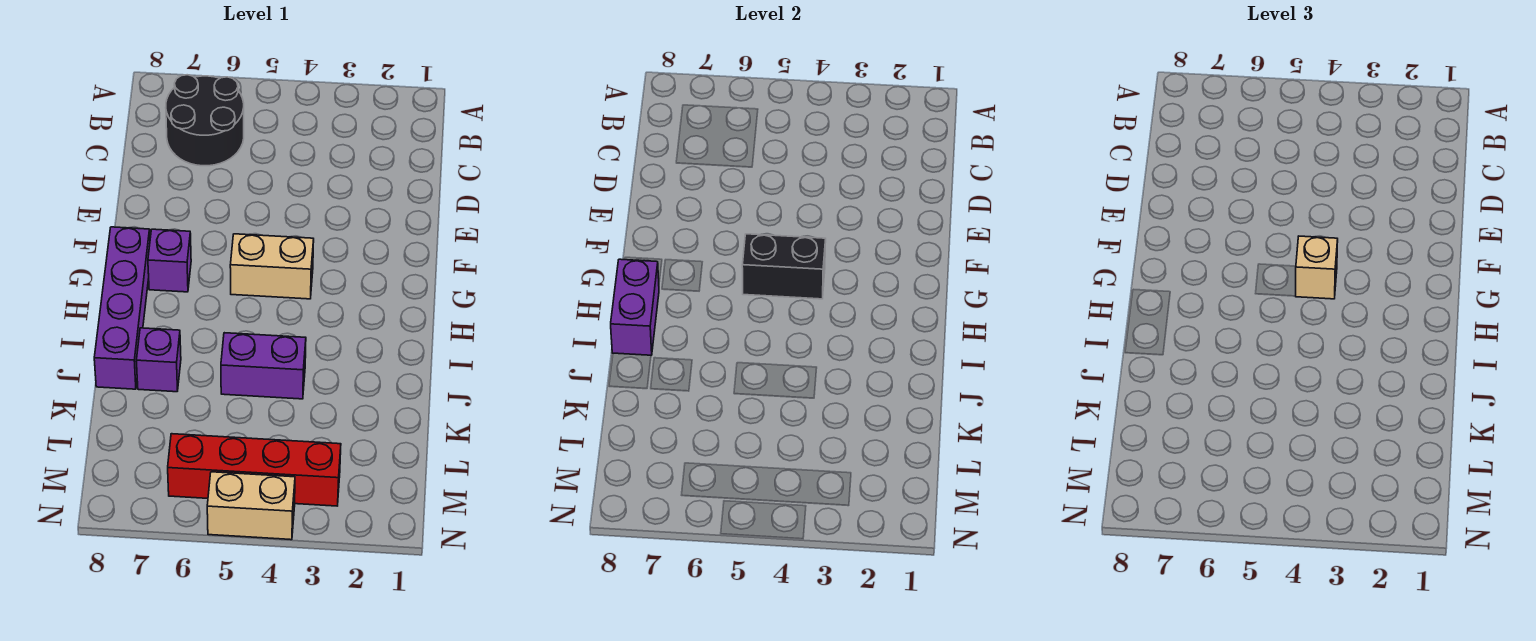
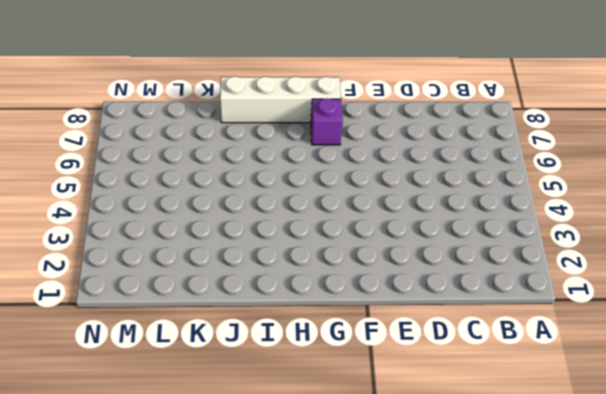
white brick G8:J8 level 1 -> purple brick G8:J8 level 1
none -> black round brick B6:C7 level 1
none -> tan brick G4:G5 level 1

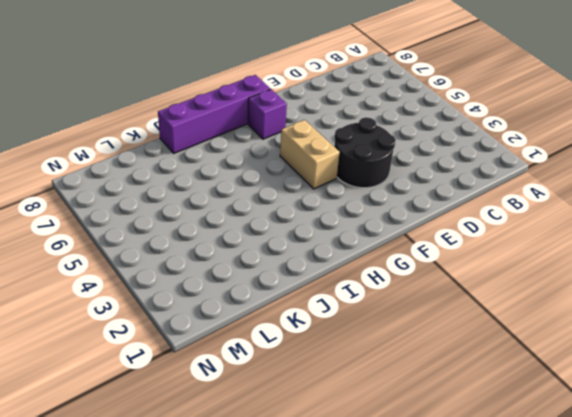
black round brick E3:F4 level 1 -> black round brick B6:C7 level 1
none -> purple brick J4:J5 level 1
none -> purple brick J7 level 1

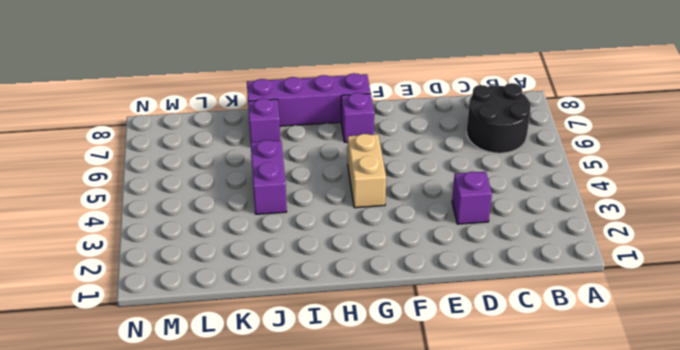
purple brick D3 level 1 -> none
none -> red brick M3:M6 level 1
none -> tan brick N4:N5 level 1

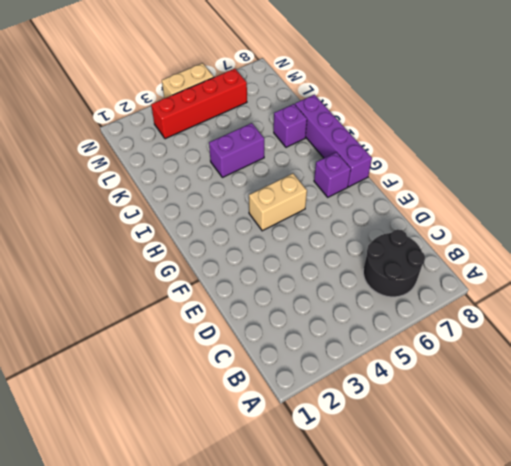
none -> black brick G4:G5 level 2
none -> purple brick H8:I8 level 2

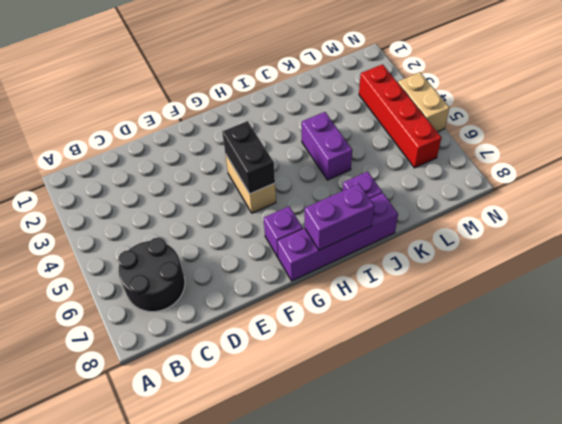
none -> tan brick G4 level 3

